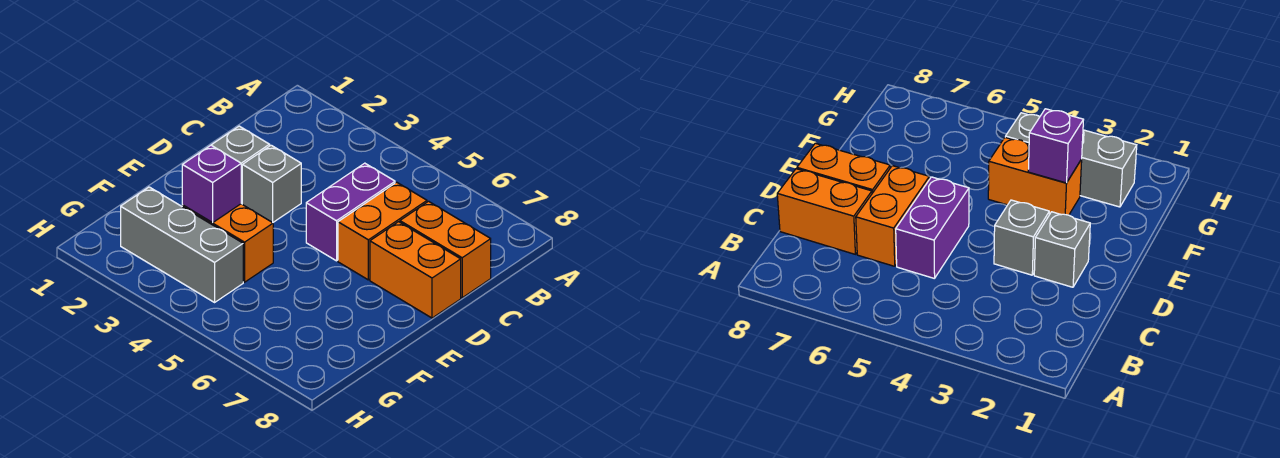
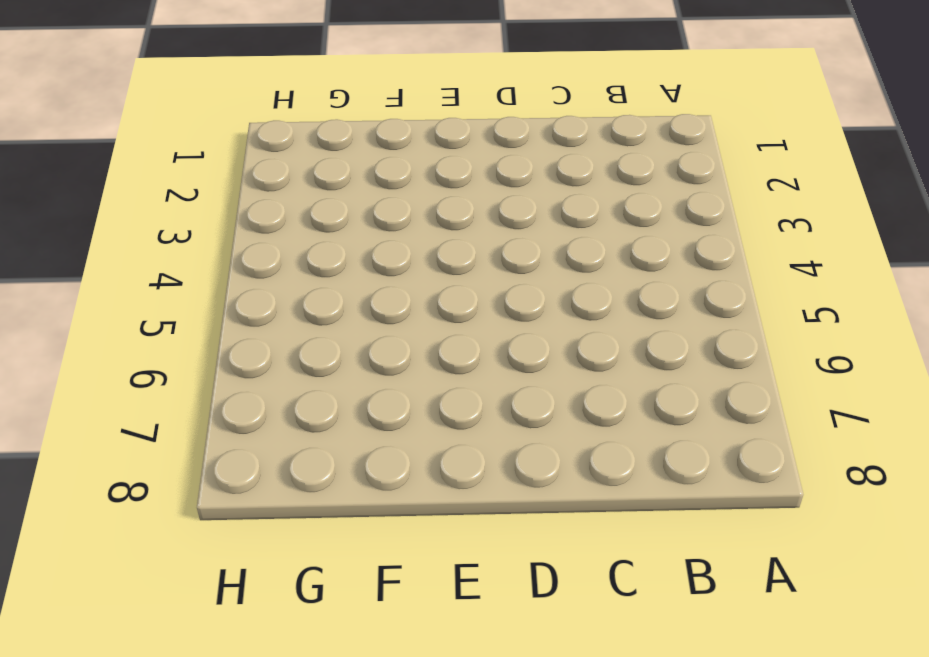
none -> purple brick C5:D5 level 1
none -> orange brick C6:D6 level 1

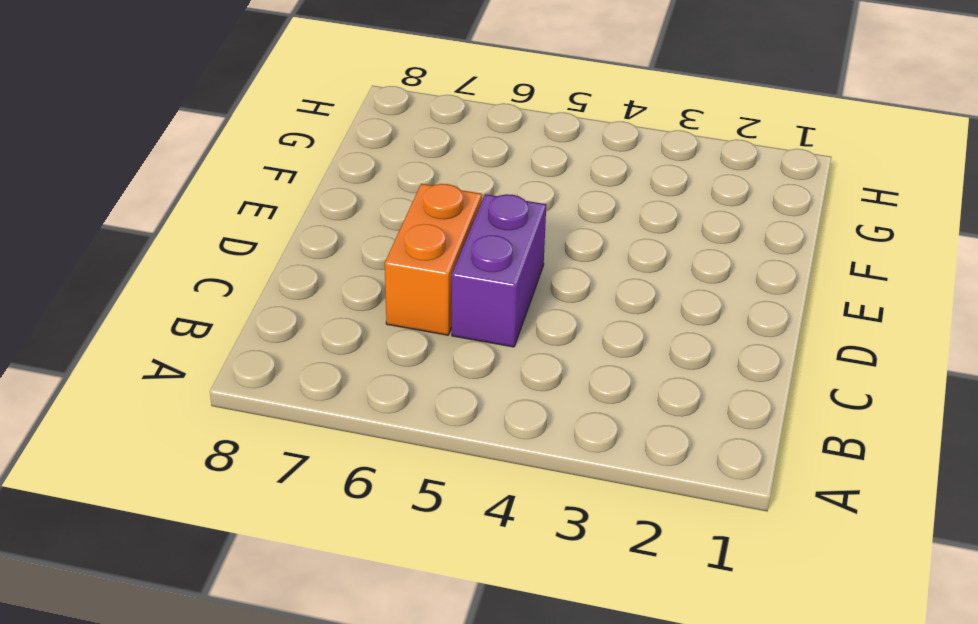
none -> orange brick C7:C8 level 1
none -> grey brick D2 level 1

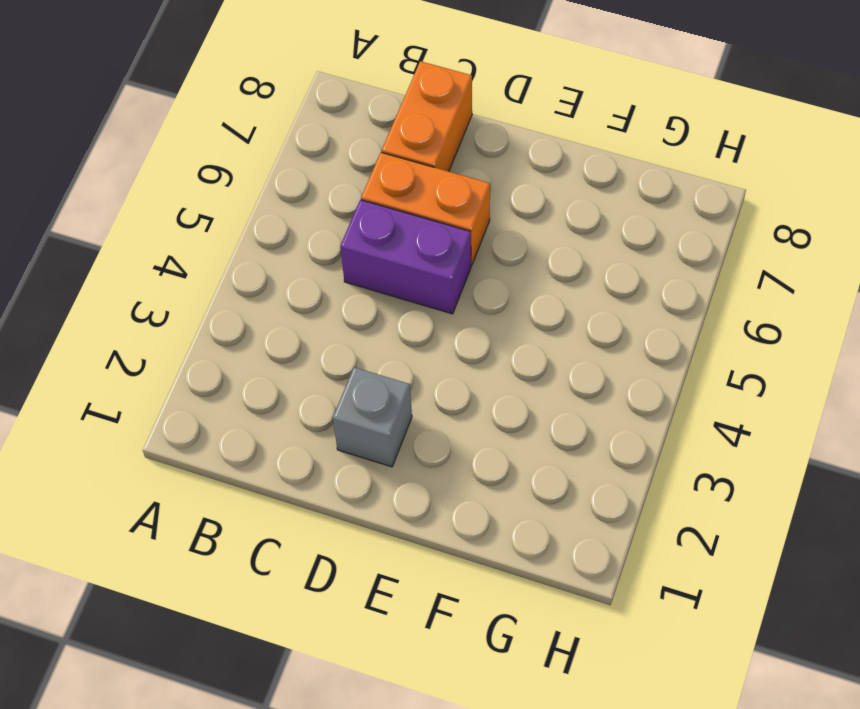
none -> grey brick D3 level 1
none -> orange brick D7:D8 level 1

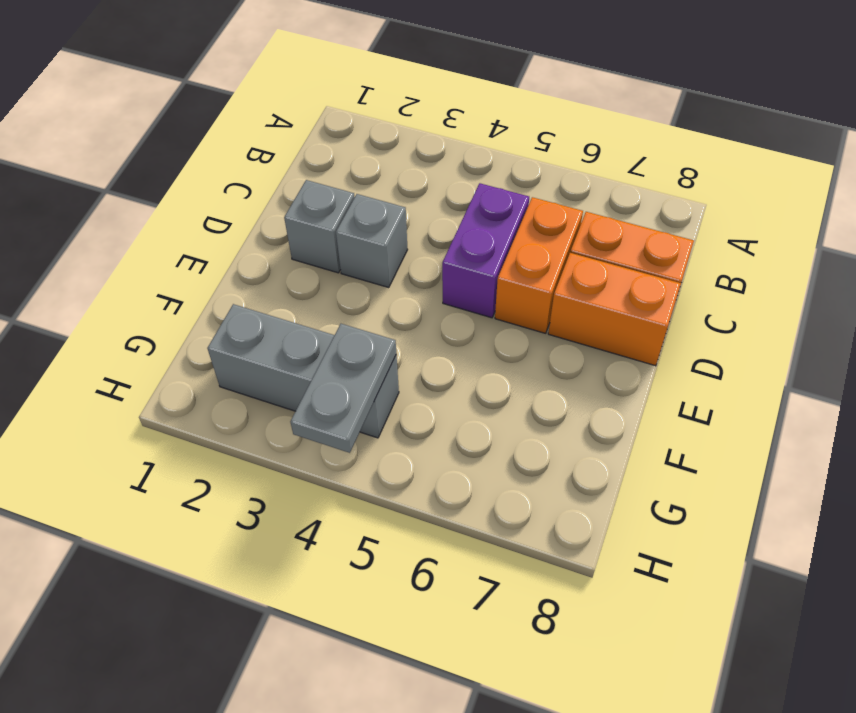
grey plate G4:H4 level 2 -> none
none -> orange brick F3:F4 level 1
none -> purple brick F3 level 2

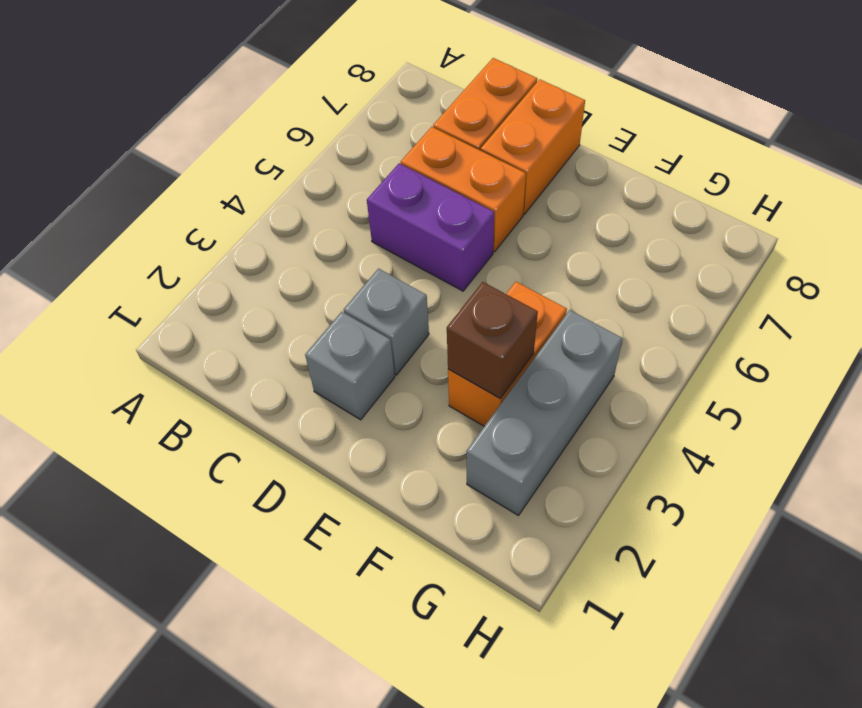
brown brick F3 level 2 -> purple brick F3 level 2

